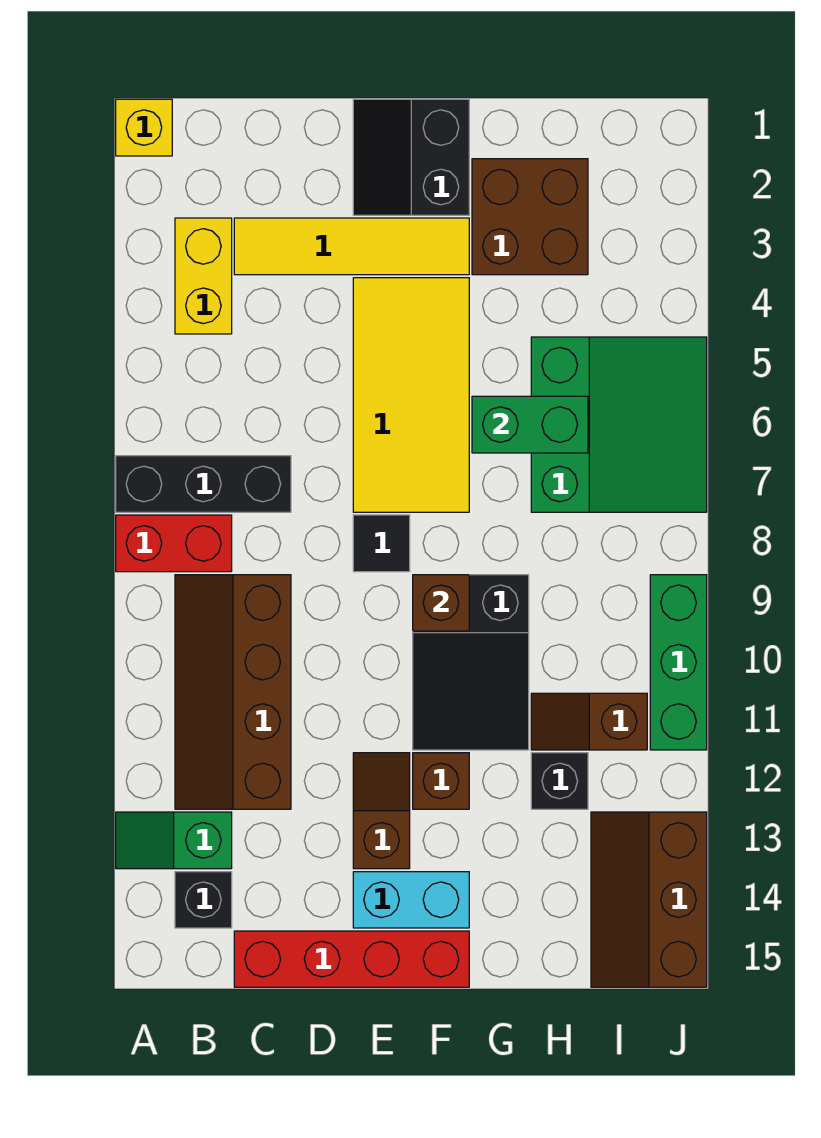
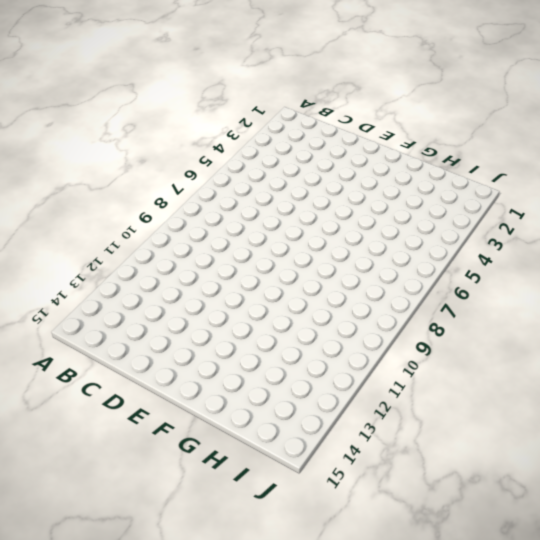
none -> yellow brick A1 level 1
none -> black brick A7:C7 level 1
none -> red brick A8:B8 level 1

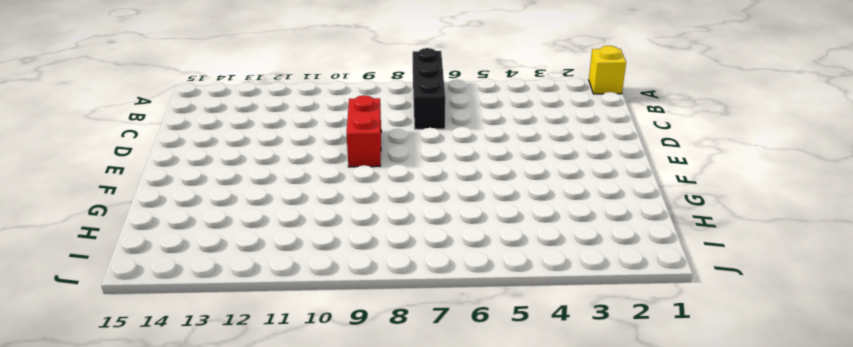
red brick D9:E9 level 1 -> red brick A8:B8 level 1
none -> green slope A13:B13 level 1 top B
none -> yellow brick B3:B4 level 1
none -> brown slope B9:C12 level 1 top C

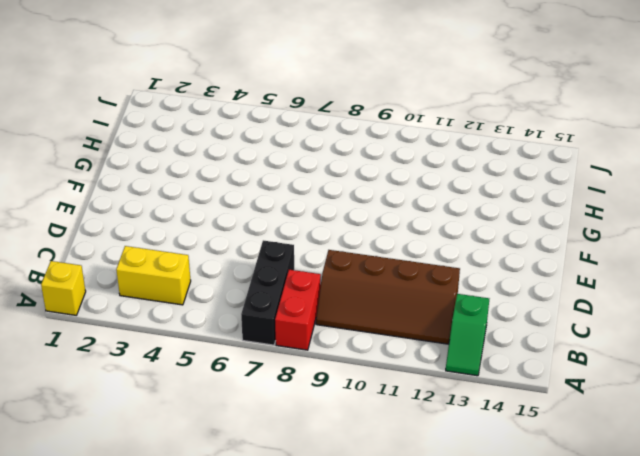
none -> black brick B14 level 1
none -> yellow tile C3:F3 level 1
none -> red brick C15:F15 level 1

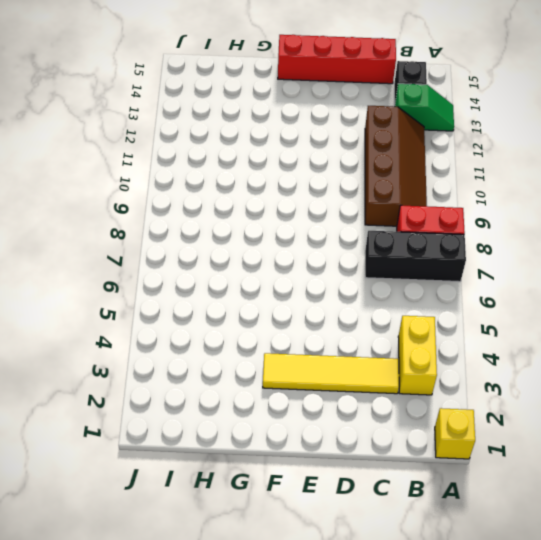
none -> black slope E1:F2 level 1 top F
none -> yellow tile E4:F7 level 1
none -> black tile E8 level 1

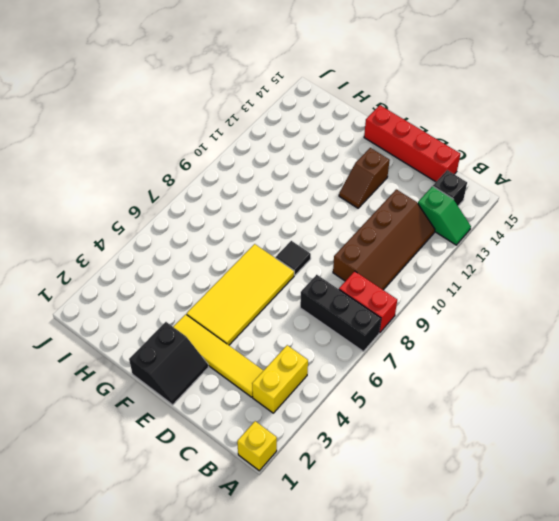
none -> cyan brick E14:F14 level 1
none -> black slope F9:G11 level 1 top 9
none -> brown brick F12 level 1

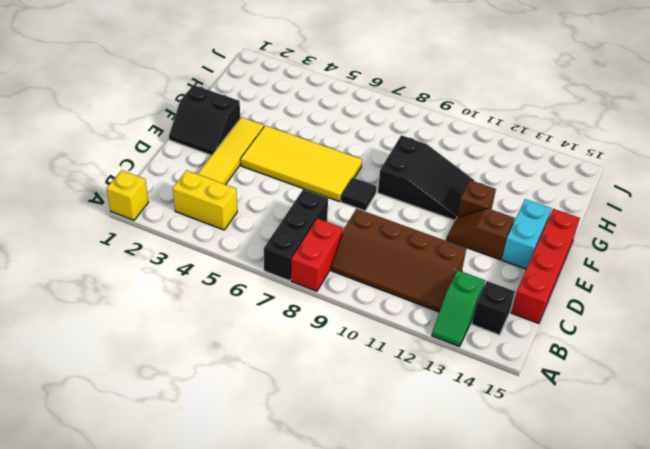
none -> brown brick G2:H3 level 1
none -> green slope H5:J7 level 1 top H
none -> brown slope H11:I11 level 1 top I

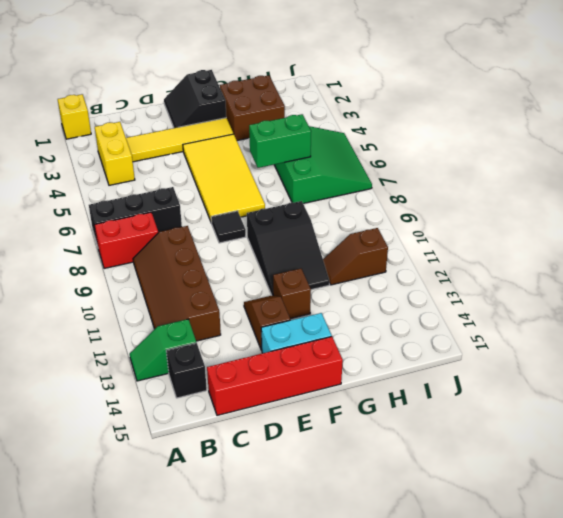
none -> black brick H12 level 1
none -> brown slope I13:J15 level 1 top J
none -> green brick J9:J11 level 1

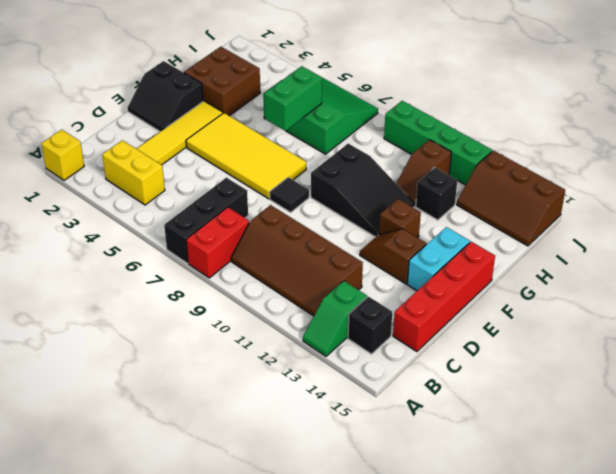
green brick J9:J12 level 1 -> green brick J9:J11 level 1
none -> brown brick F9 level 2

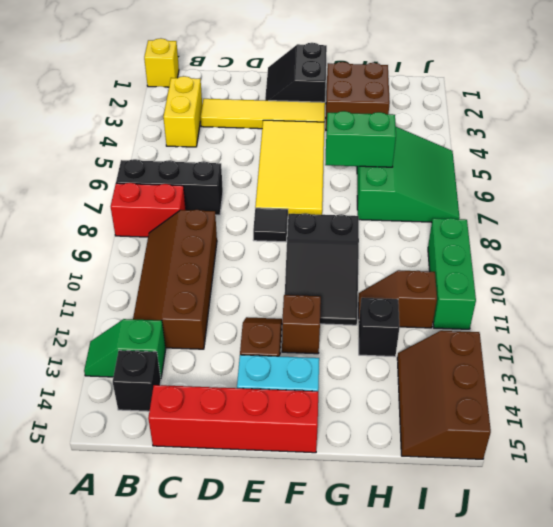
none -> brown brick F9 level 2

